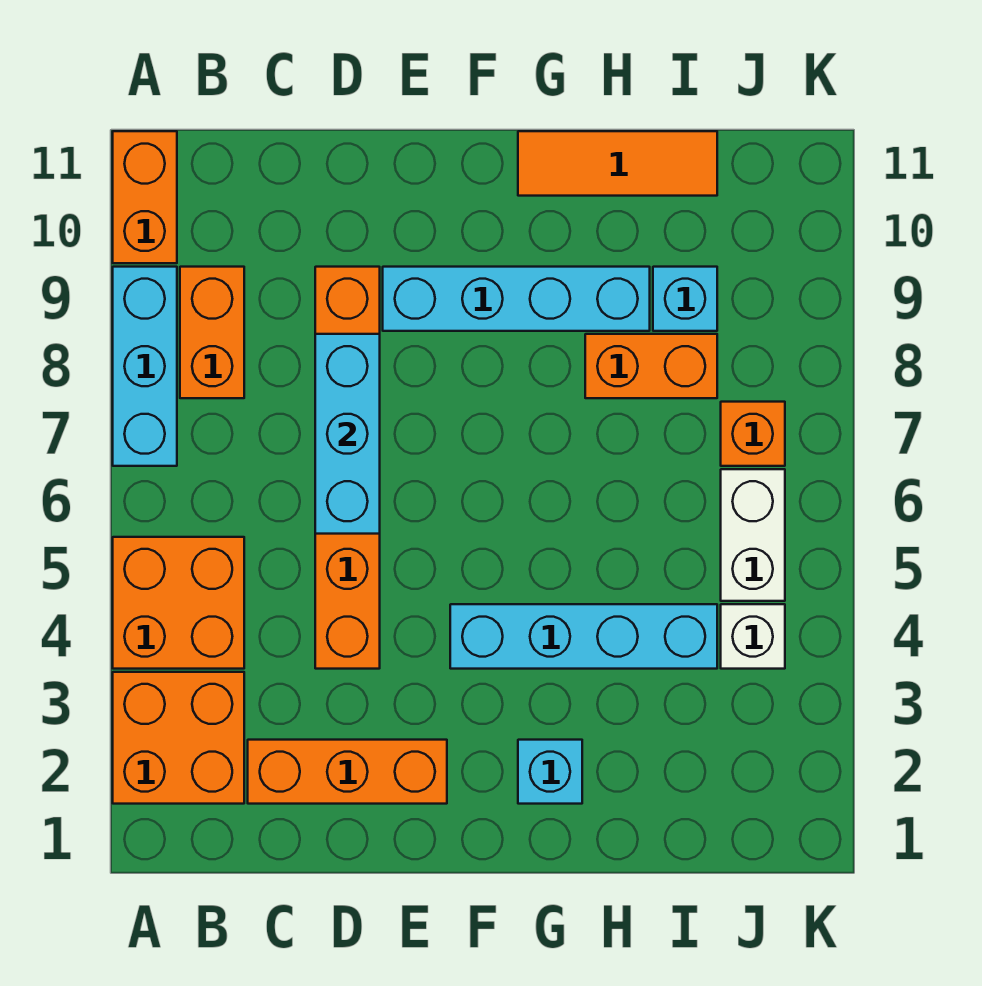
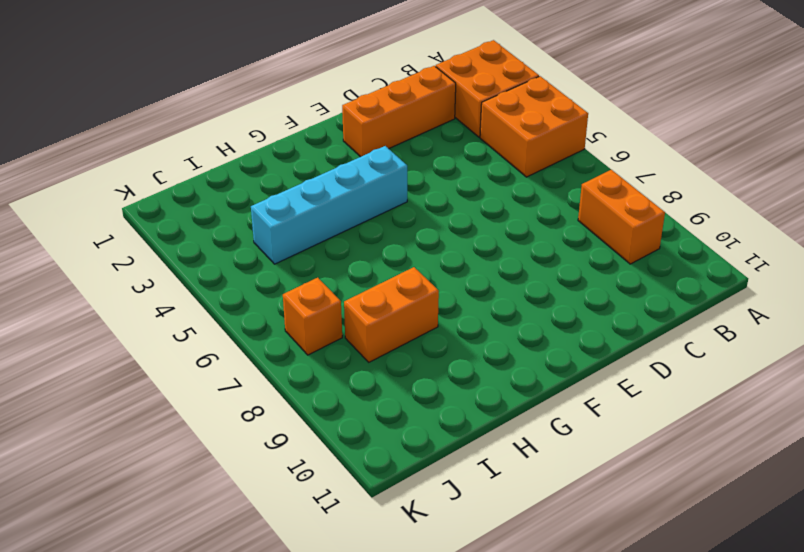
none -> cyan brick A7:A9 level 1
none -> orange brick A10:A11 level 1
none -> orange brick D4:D9 level 1

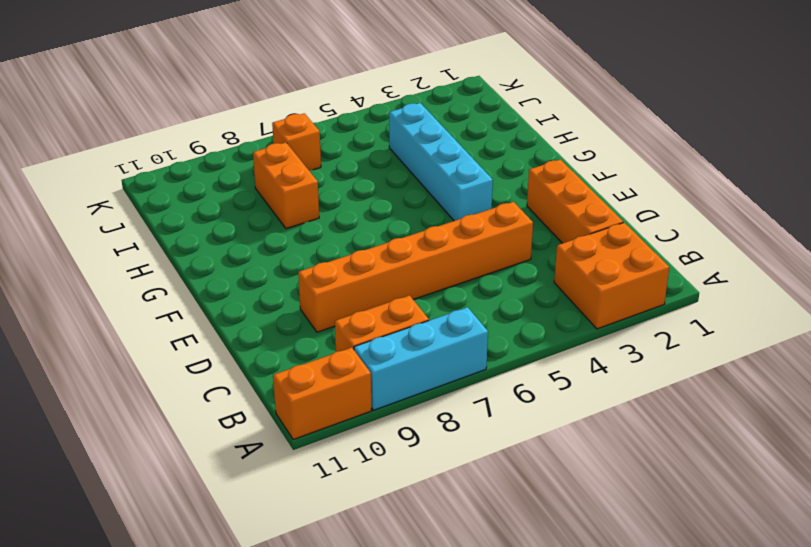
none -> orange brick A4:B5 level 1
none -> cyan brick E9:H9 level 1
none -> cyan brick G2 level 1

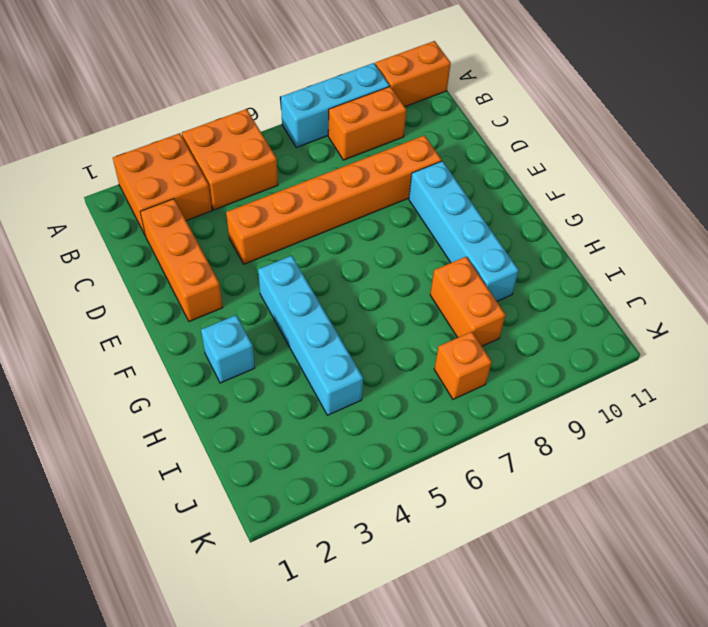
none -> orange tile G11:I11 level 1
none -> cyan brick I9 level 1
none -> white brick J4 level 1

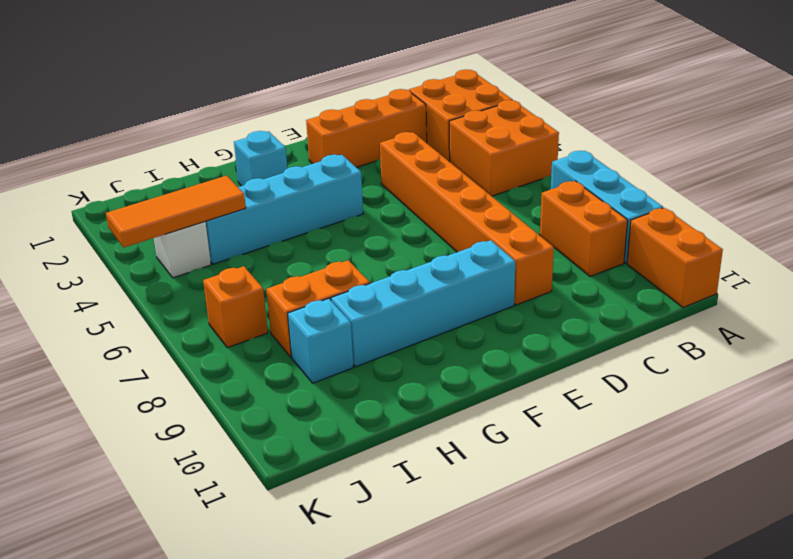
orange tile I4:K4 level 2 -> orange tile G11:I11 level 1
none -> white brick J5:J6 level 1
none -> cyan brick D6:D8 level 2

